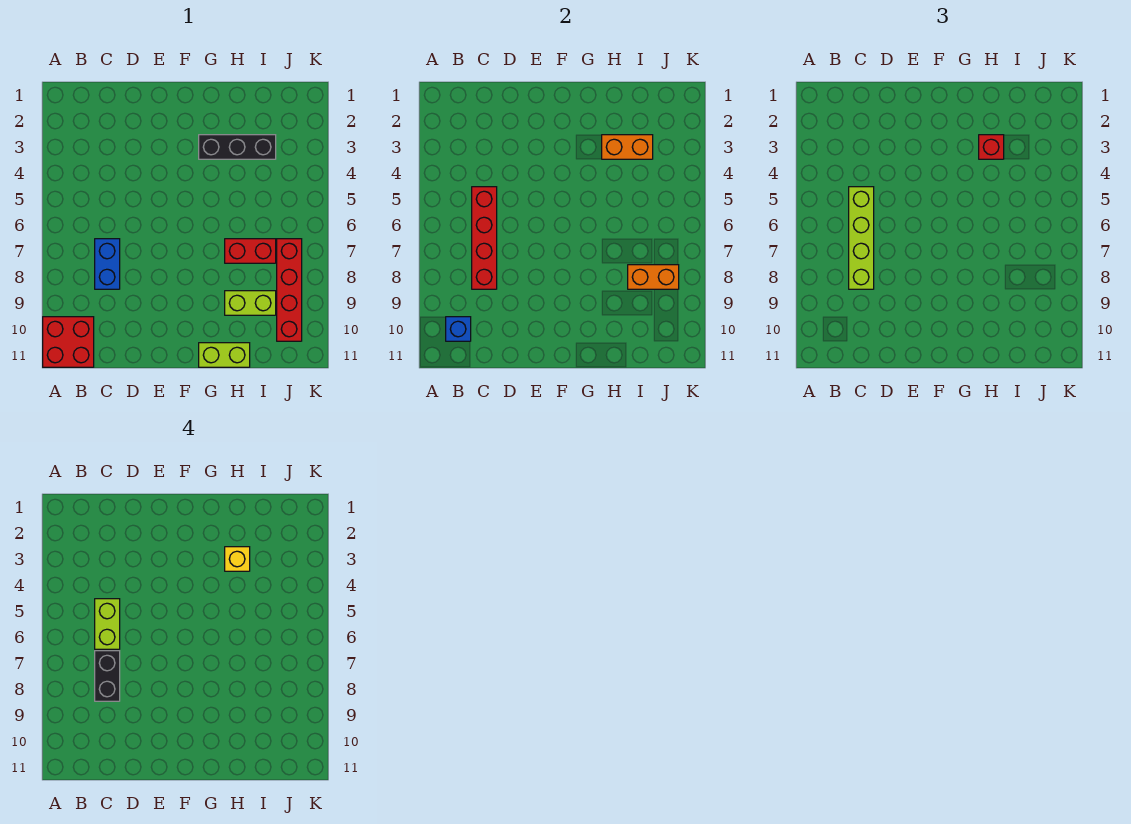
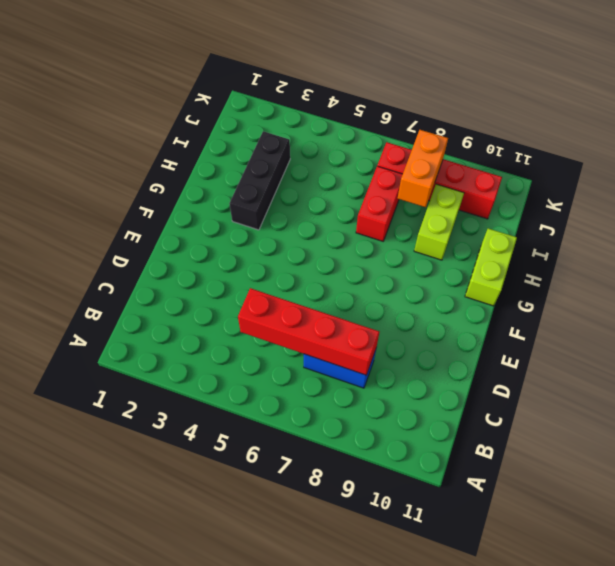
none -> red brick A10:B11 level 1
none -> blue brick B10 level 2
none -> orange brick H3:I3 level 2

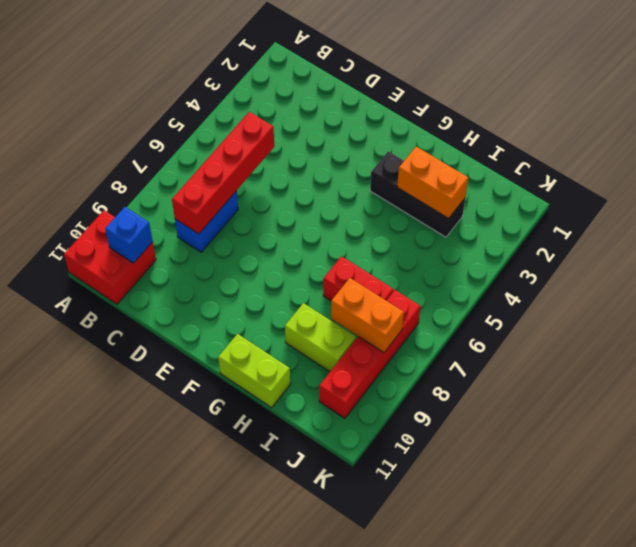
none -> lime brick C5:C8 level 3
none -> red brick H3 level 3
none -> lime brick C5:C6 level 4

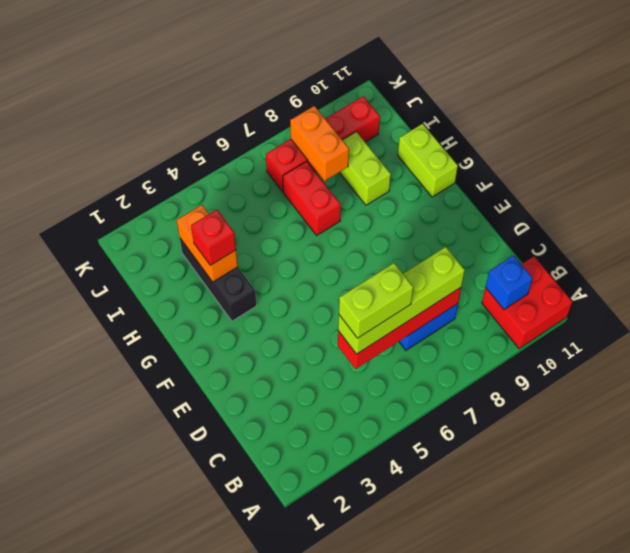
none -> black brick C7:C8 level 4
none -> yellow brick H3 level 4

